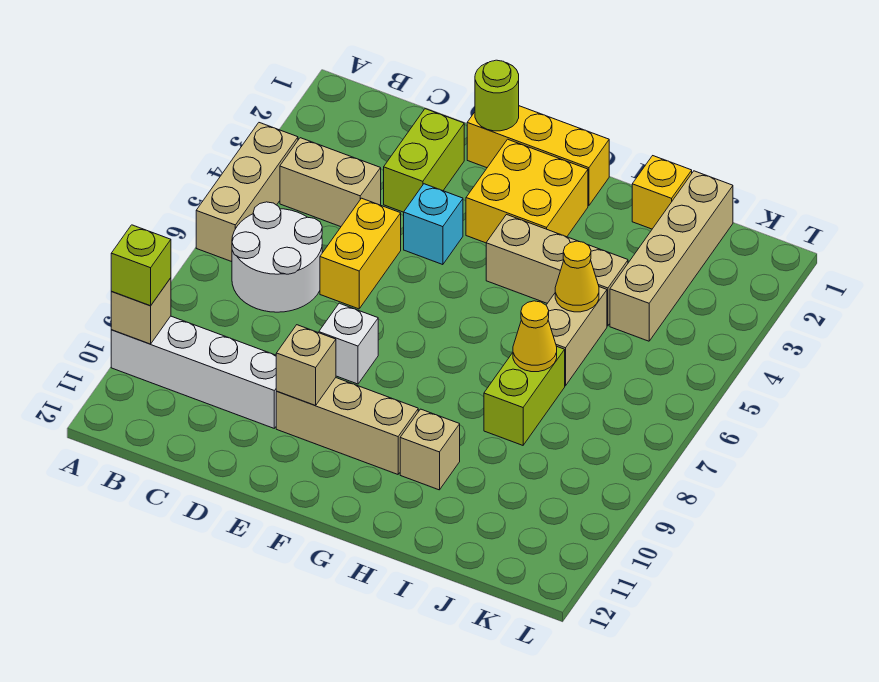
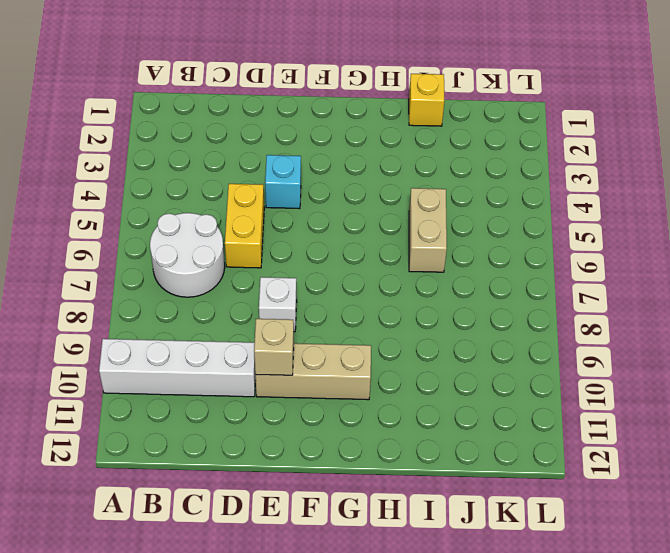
none -> tan brick A4:A6 level 1
none -> tan brick B4:C4 level 1
none -> lime brick D2:D3 level 1

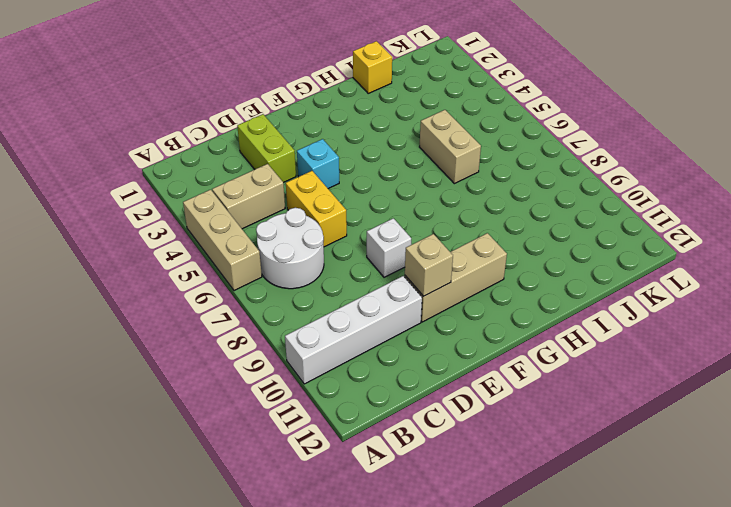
none -> yellow brick E1:G1 level 1
none -> yellow brick F2:G3 level 1
none -> tan brick G4:I4 level 1

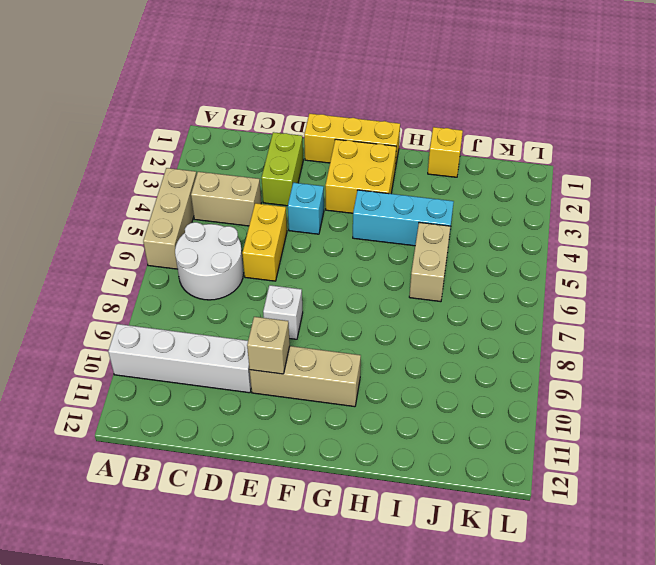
cyan brick G4:I4 level 1 -> tan brick G4:I4 level 1
none -> tan brick H10 level 1
none -> lime brick I7:I8 level 1
none -> tan brick J1:J4 level 1

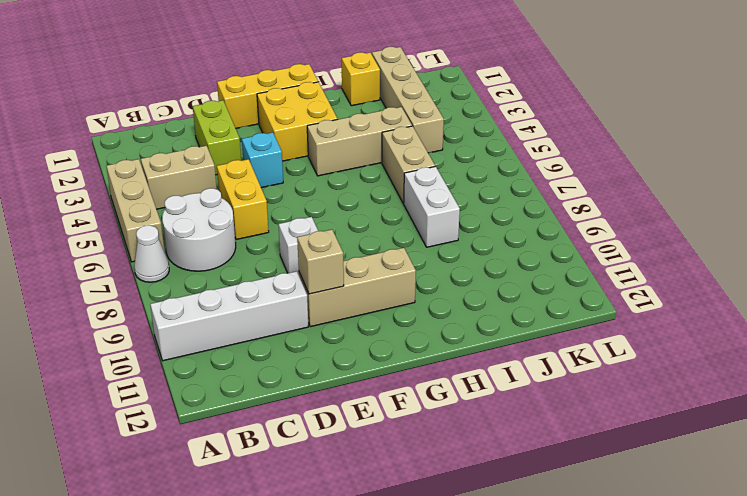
white cone A7 level 1 -> none
white brick I7:I8 level 1 -> lime brick I7:I8 level 1
none -> tan brick H10 level 1
none -> tan brick A10 level 2
none -> lime round brick E1 level 2

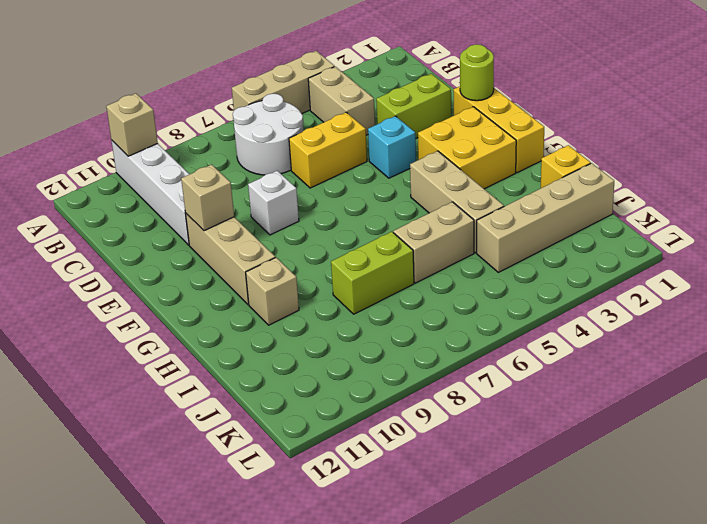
none -> yellow cone I5 level 2
none -> yellow cone I7 level 2
none -> lime brick A10 level 3

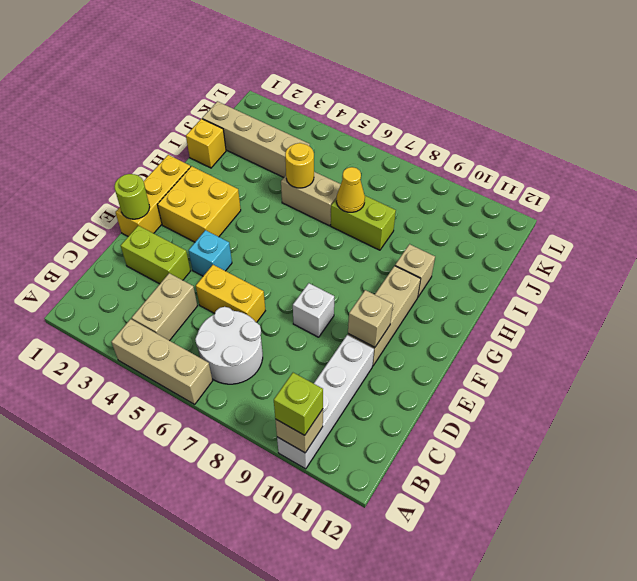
yellow round brick I5 level 2 -> yellow cone I5 level 2
none -> tan brick G4:I4 level 1

